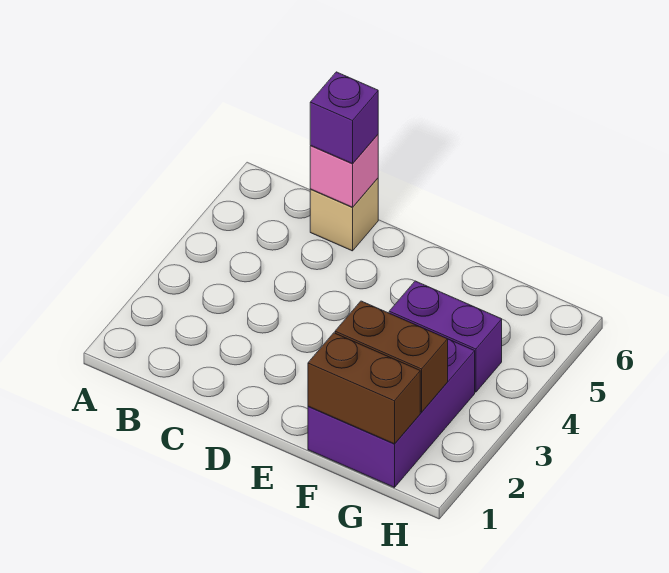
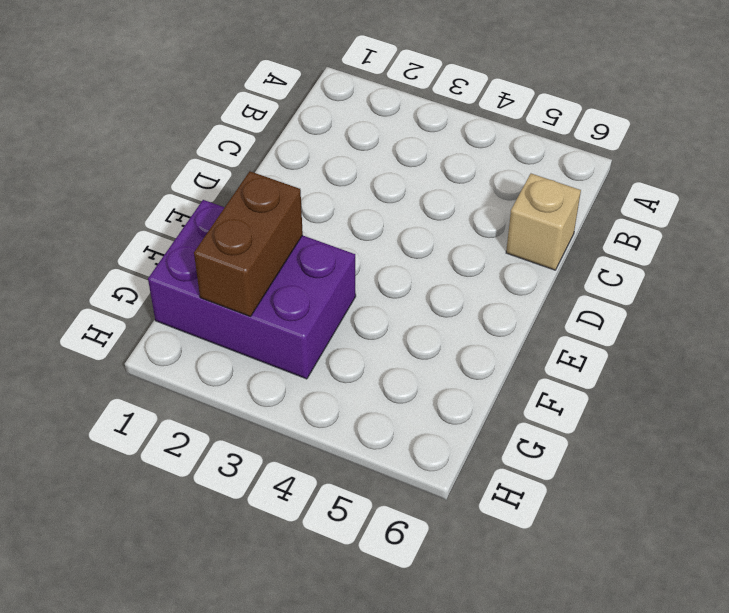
none -> purple brick F4:G4 level 1
none -> pink brick C6 level 2

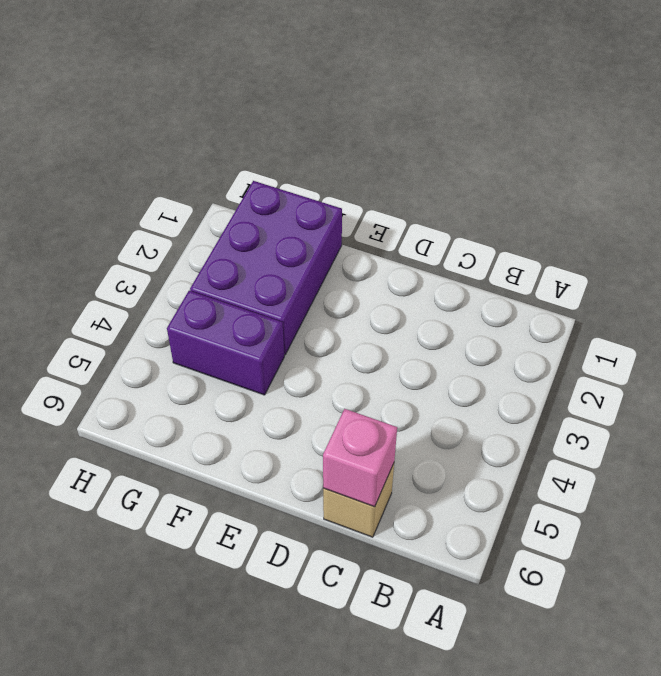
none -> brown brick F1:G1 level 2
none -> brown brick F2:G2 level 2

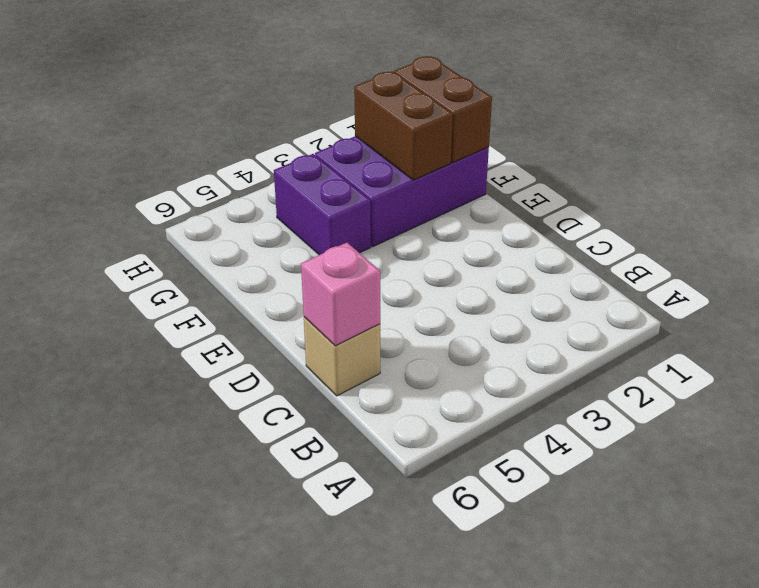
none -> purple brick C6 level 3

